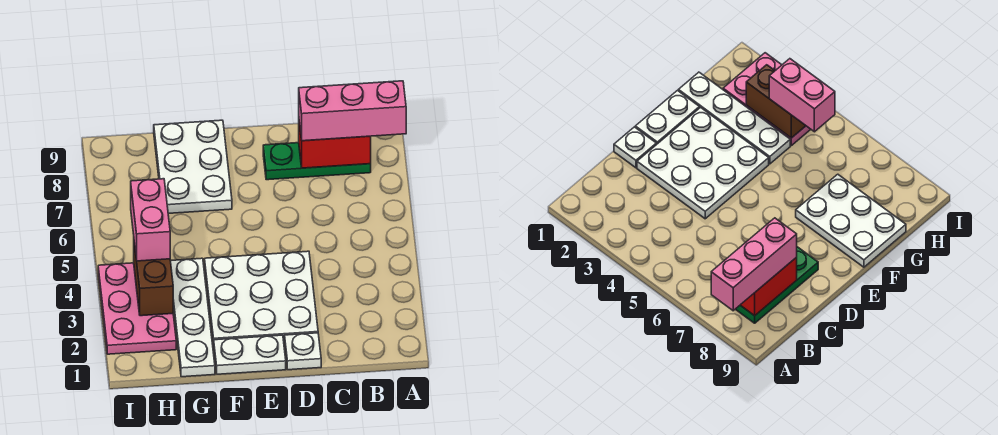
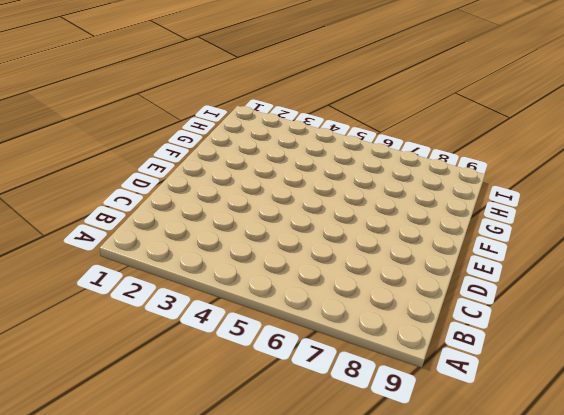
none -> green plate B8:D8 level 1
none -> white plate D1 level 1

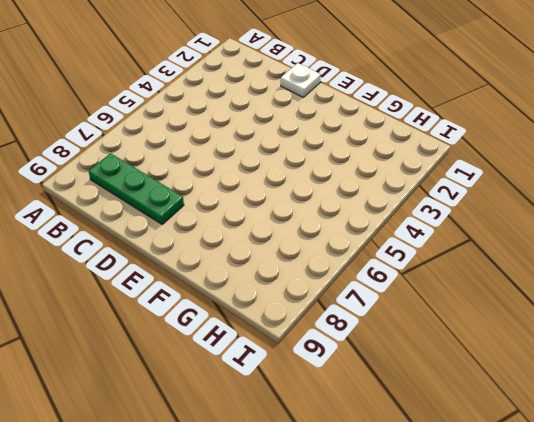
none -> white plate D2:F4 level 1
none -> white plate E1:F1 level 1

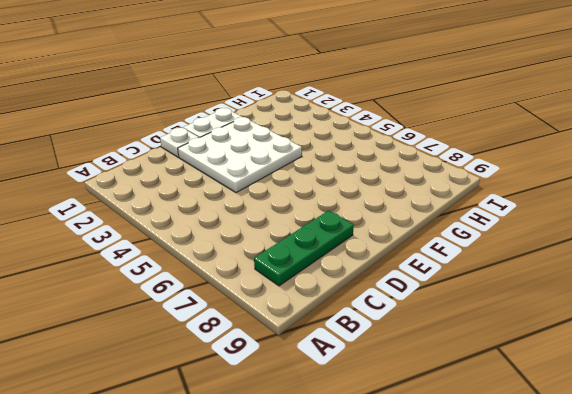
none -> white plate F7:G9 level 1
none -> white plate G1:G4 level 1

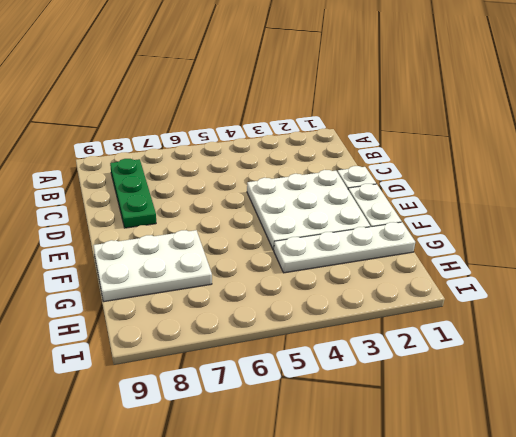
none -> pink plate H2:I4 level 1
none -> red brick B8:C8 level 2

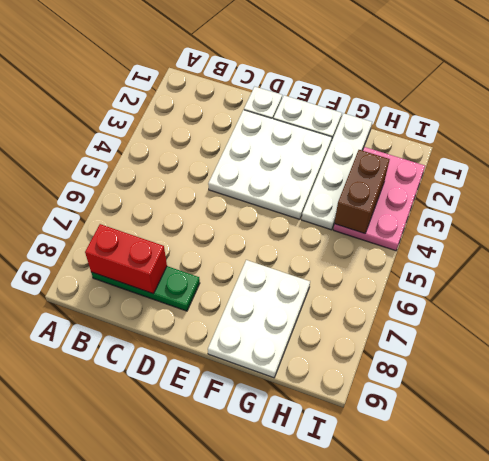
none -> pink brick A8:C8 level 3
none -> pink brick H4:H5 level 3

